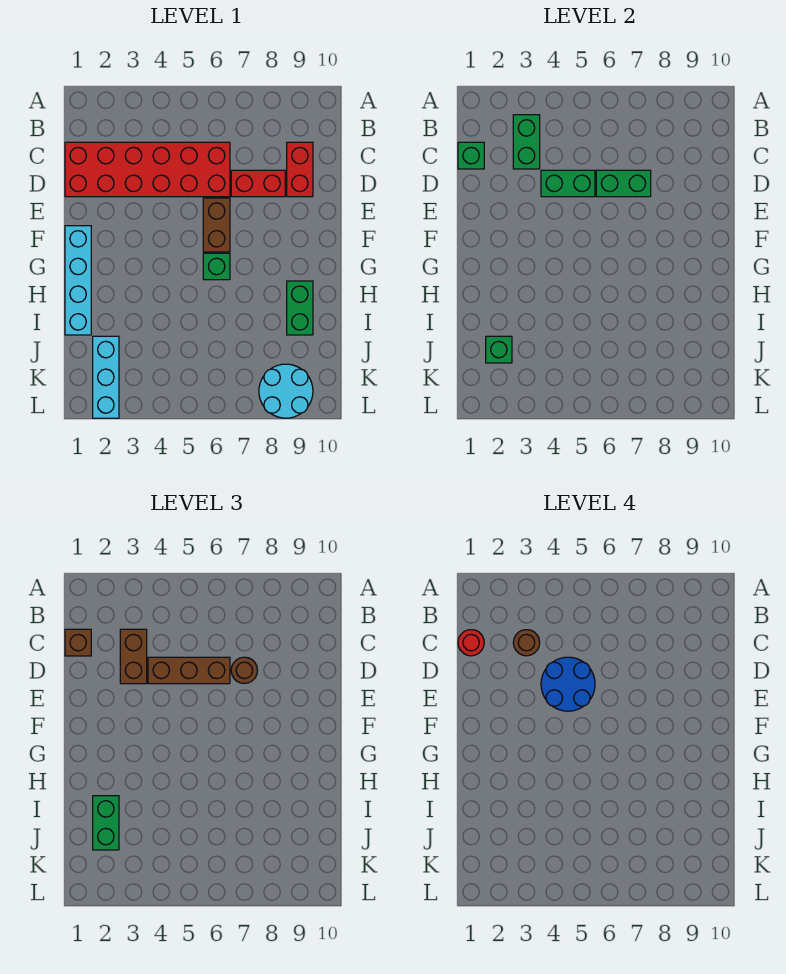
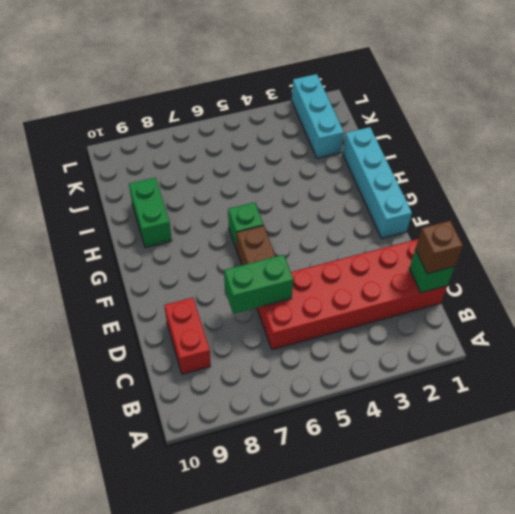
none -> red brick D7:D8 level 1
none -> cyan round brick K8:L9 level 1
none -> green brick B3:C3 level 2

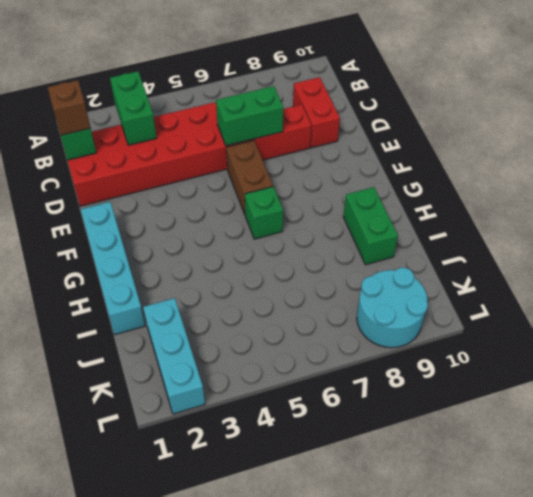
none -> green brick D4:D5 level 2
none -> green brick J2 level 2
none -> brown brick C3:D3 level 3

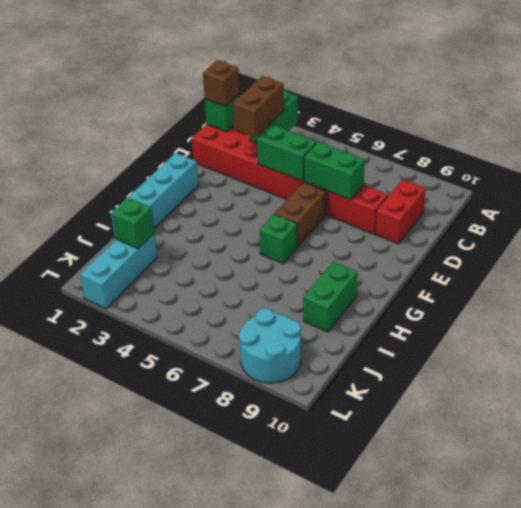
none -> brown brick D4:D6 level 3
none -> brown round brick D7 level 3
none -> green brick I2:J2 level 3

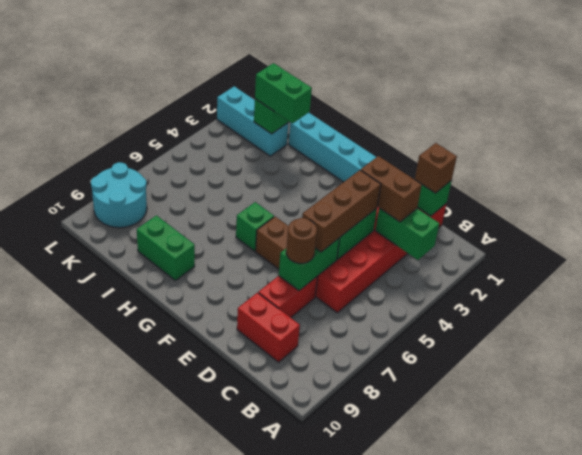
none -> red round brick C1 level 4
none -> brown round brick C3 level 4
none -> blue round brick D4:E5 level 4

